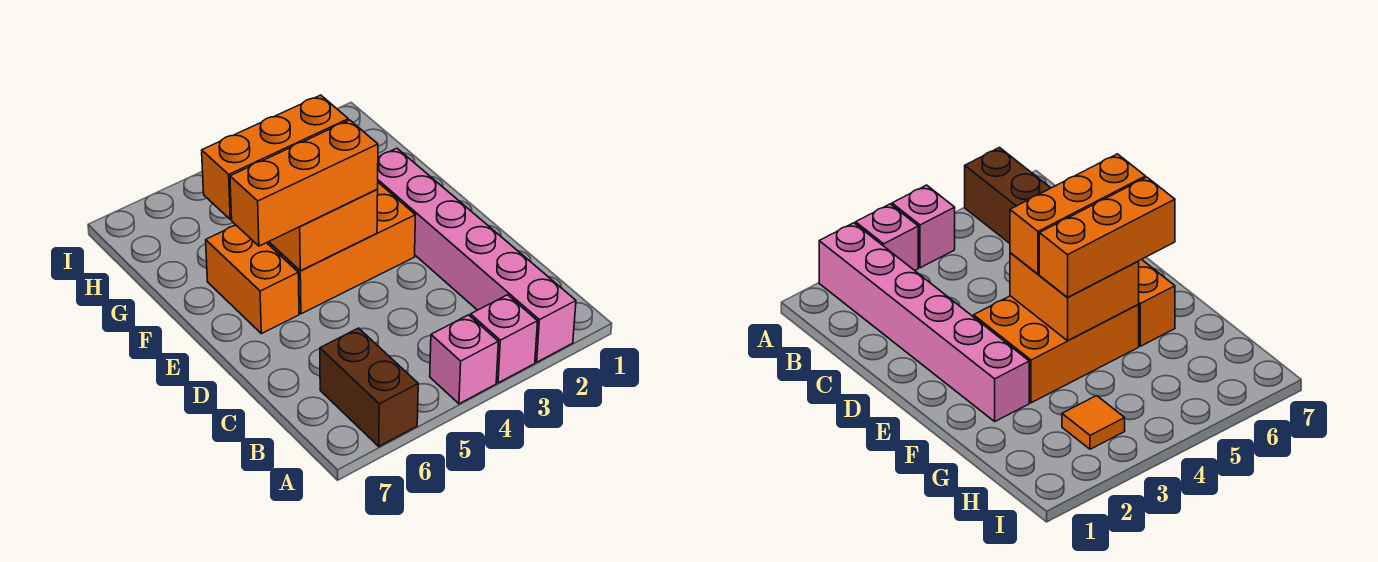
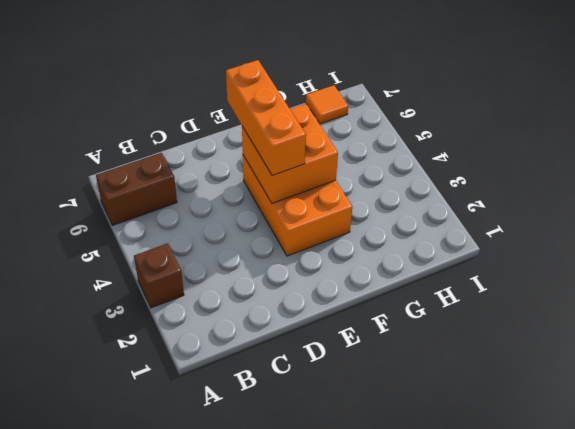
brown brick A3 level 1 -> pink brick A3 level 1
orange tile H7 level 1 -> orange tile H3 level 1
none -> pink brick A2:F2 level 1
none -> pink brick A4 level 1

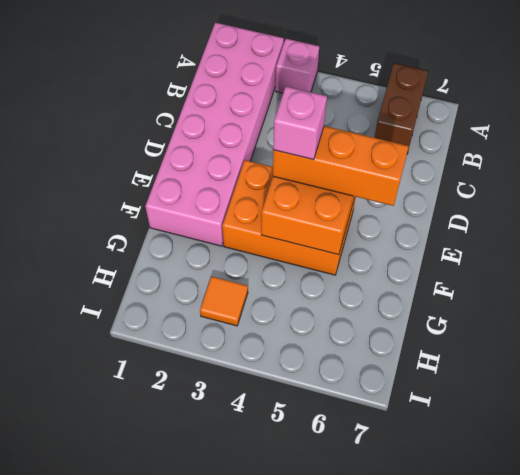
pink brick A1:F2 level 1 -> pink brick A2:F2 level 1
pink brick E4 level 4 -> pink brick A4 level 1
none -> orange brick E6:F6 level 1
none -> orange brick F4:F6 level 3

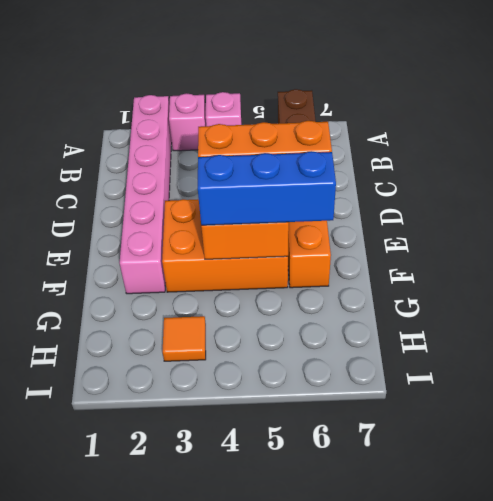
blue brick F4:F6 level 3 -> orange brick F4:F6 level 3

